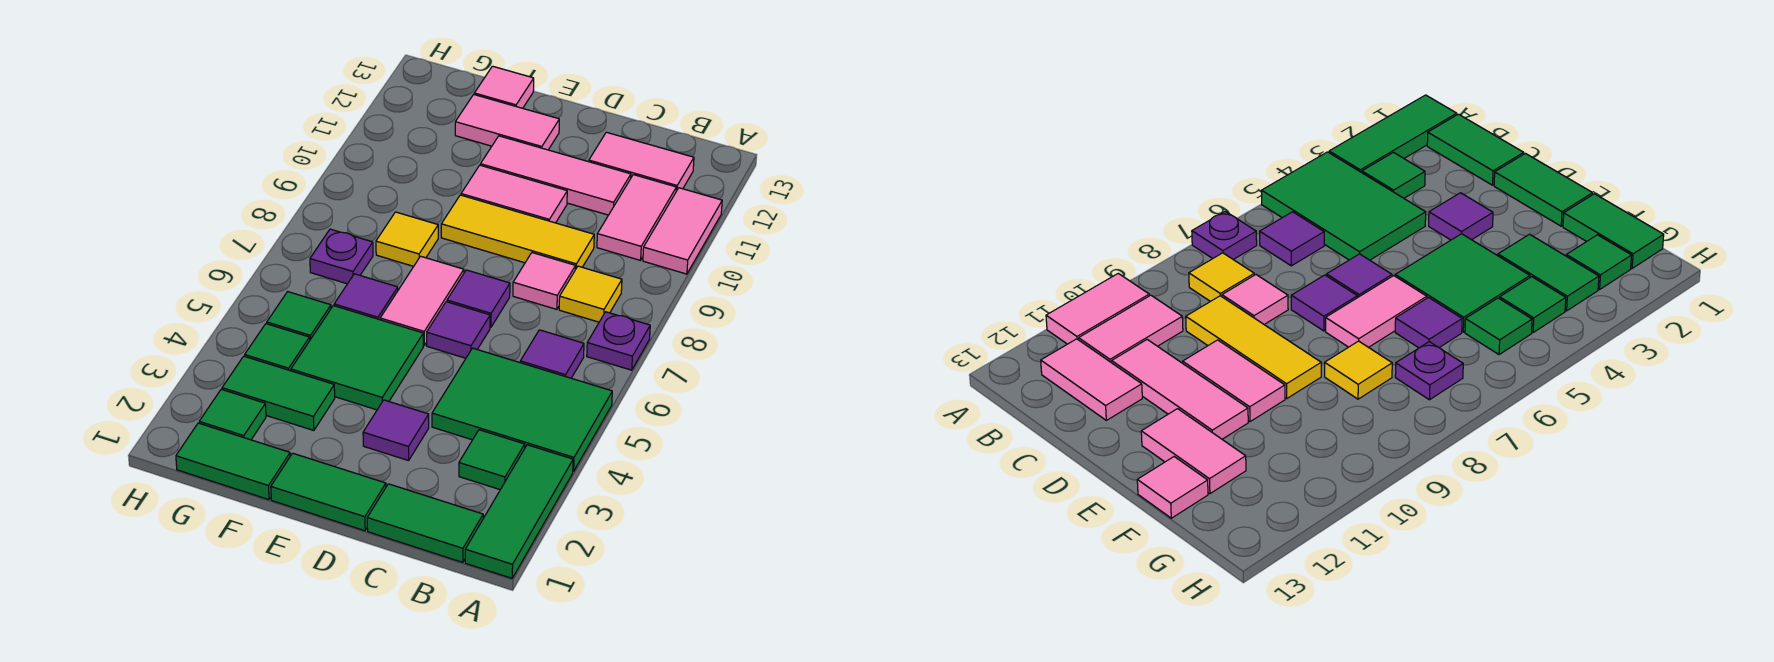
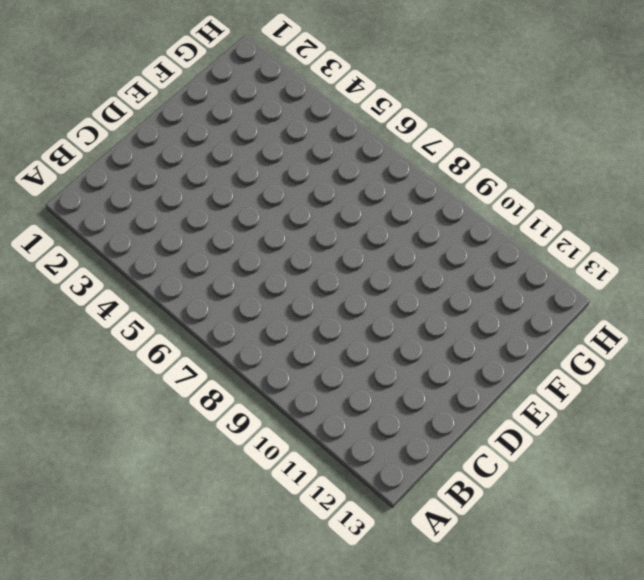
none -> green tile A1:A3 level 1
none -> green tile A4:C5 level 1
none -> purple plate A7 level 1
none -> pink tile A10:A11 level 1

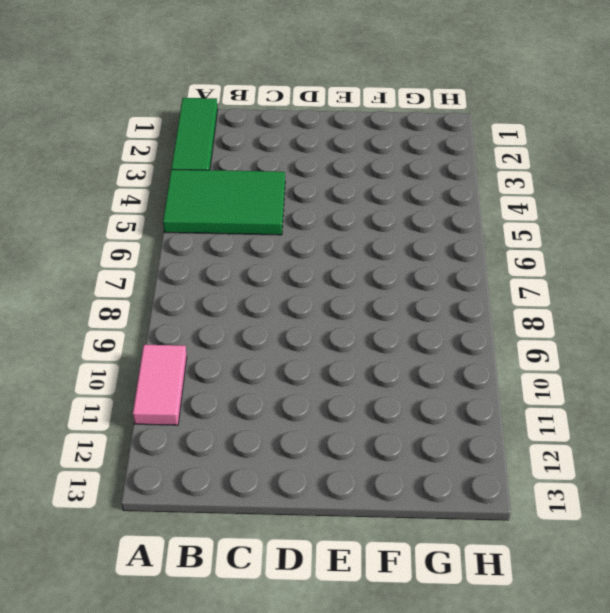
none -> purple plate A7 level 1
none -> green tile B1:C1 level 1
none -> green tile B3 level 1
none -> purple tile B6 level 1

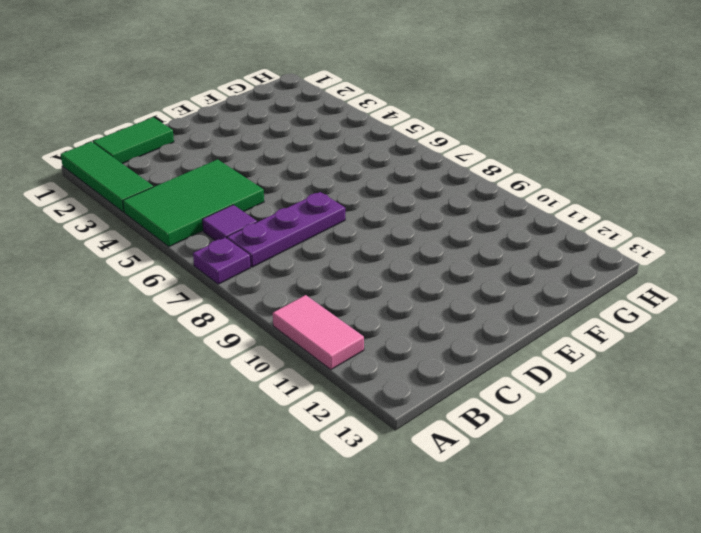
purple plate B7:D7 level 1 -> purple tile D7 level 1
none -> green tile B3 level 1
none -> yellow tile B8 level 1
none -> pink tile B10:B11 level 1
none -> pink tile B12:C12 level 1

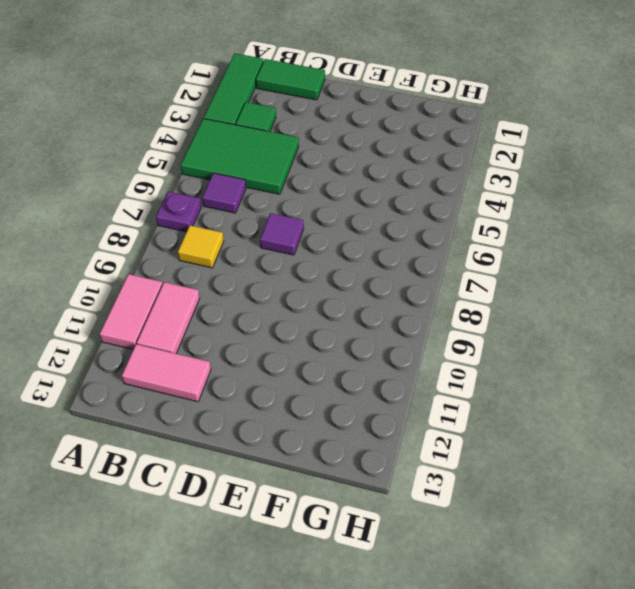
none -> pink tile C8 level 1
none -> yellow tile C9:E9 level 1
none -> pink tile C11:E11 level 1
none -> green tile D1:E1 level 1

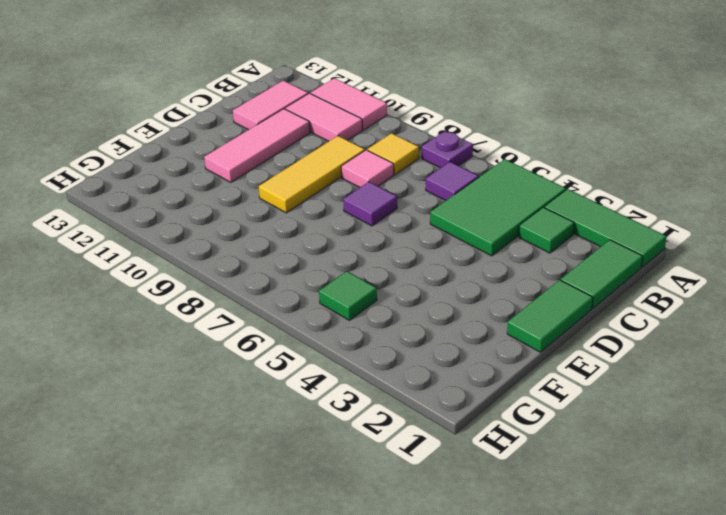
none -> purple tile D3 level 1
none -> purple tile D6 level 1
none -> pink tile D10:E10 level 1
none -> green tile E4:F5 level 1

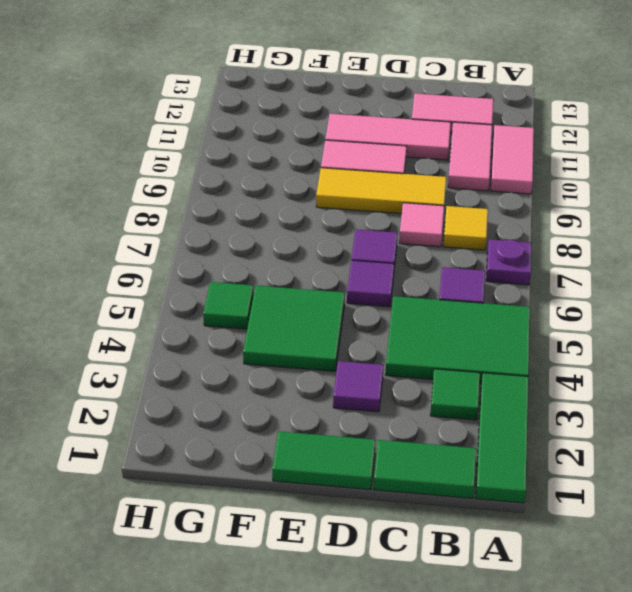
none -> pink tile E6:E7 level 1
none -> pink tile E12:F12 level 1
none -> green tile F1:G1 level 1
none -> green tile F3:G3 level 1

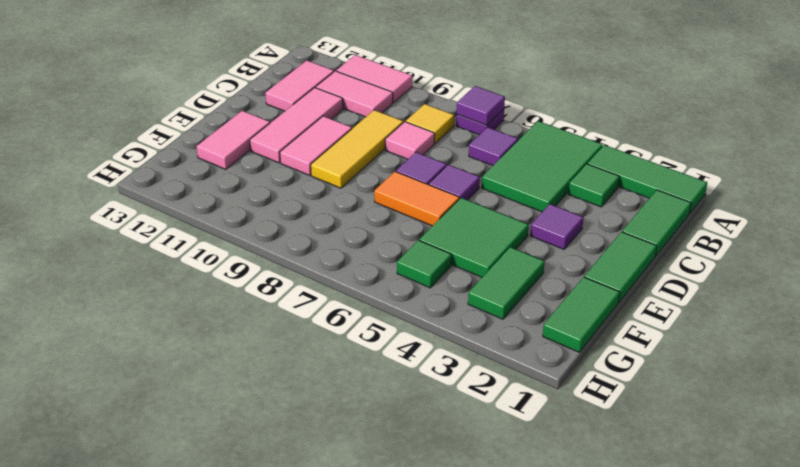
purple tile A7 level 2 -> purple tile F6 level 1
orange tile E6:E7 level 1 -> pink tile E6:E7 level 1
none -> yellow tile F8 level 1
none -> pink tile F13 level 1
none -> green tile G2 level 1
none -> green tile G4 level 1

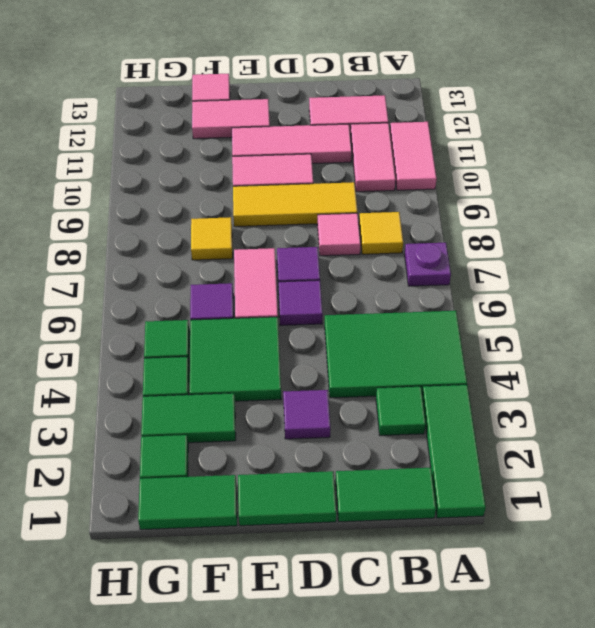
none -> purple tile B6 level 1
none -> purple plate G7 level 1

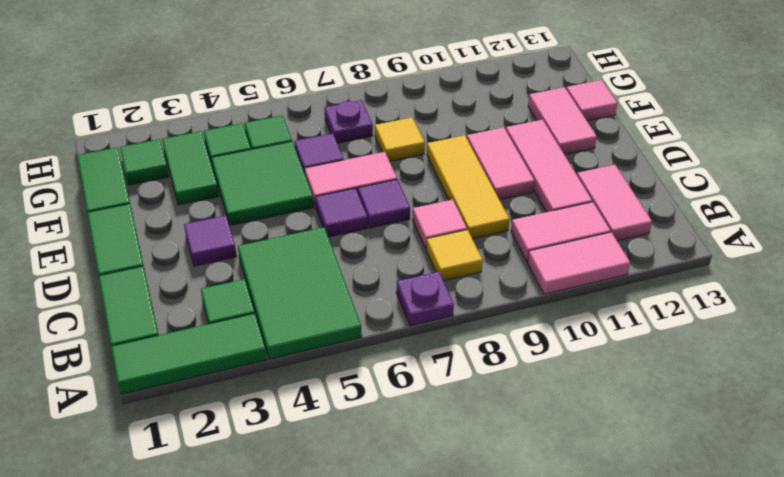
none -> purple tile B6 level 1

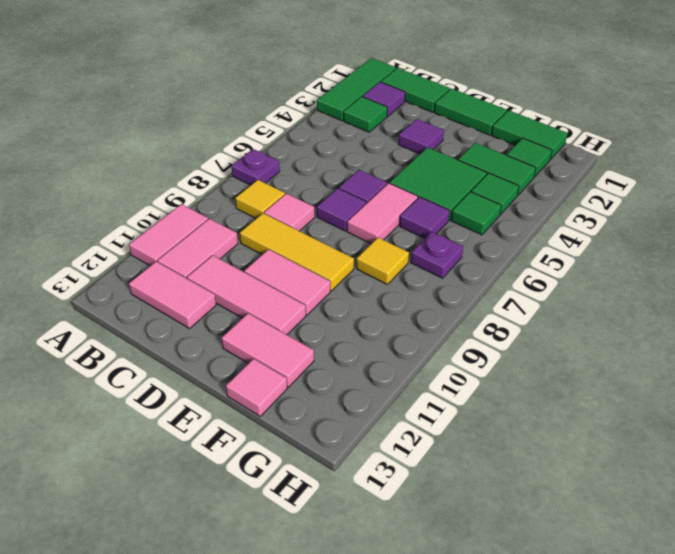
purple tile B2 level 1 -> purple tile B6 level 1
none -> green tile A4:C5 level 1

